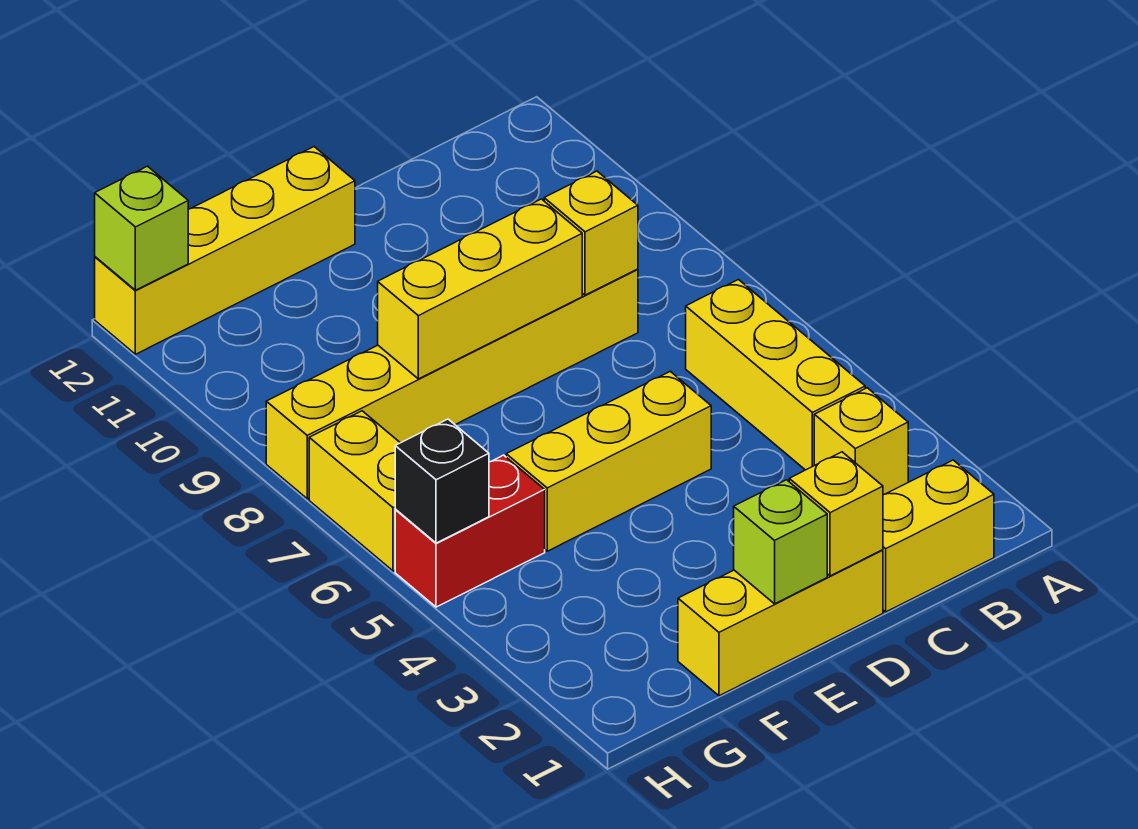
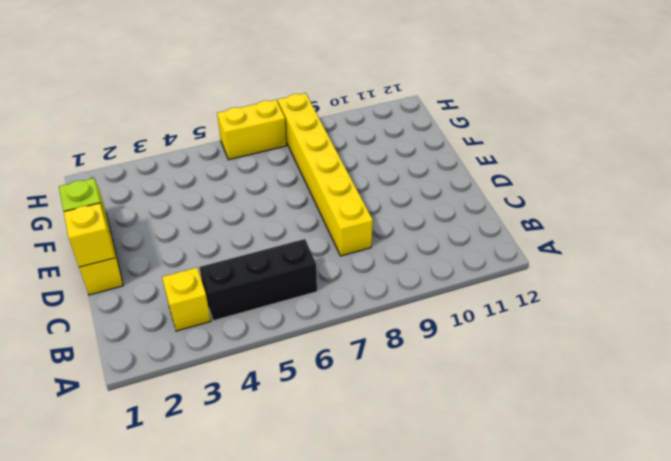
black brick B4:B6 level 1 -> yellow brick B4:B6 level 1
none -> yellow brick B1:C1 level 1
none -> yellow brick D5:F5 level 1
none -> yellow brick E12:H12 level 1

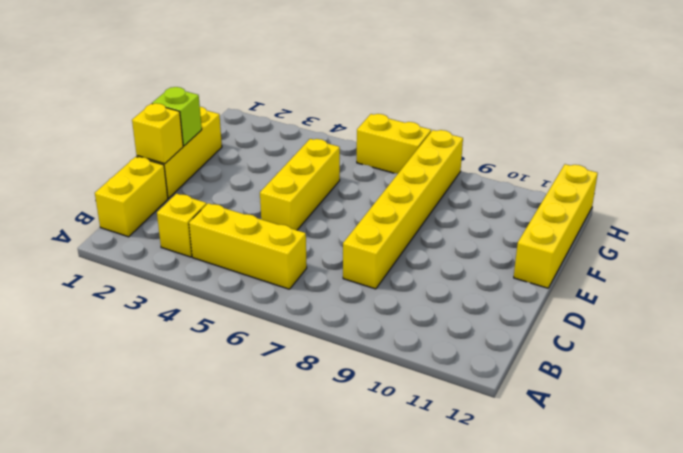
none -> red brick G5:H5 level 1
none -> yellow brick C8 level 2
none -> yellow brick D8:F8 level 2

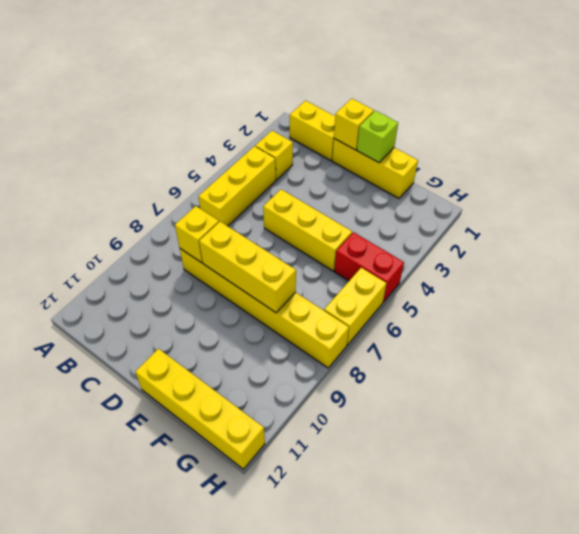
none -> black brick H5 level 2
none -> lime brick H12 level 2

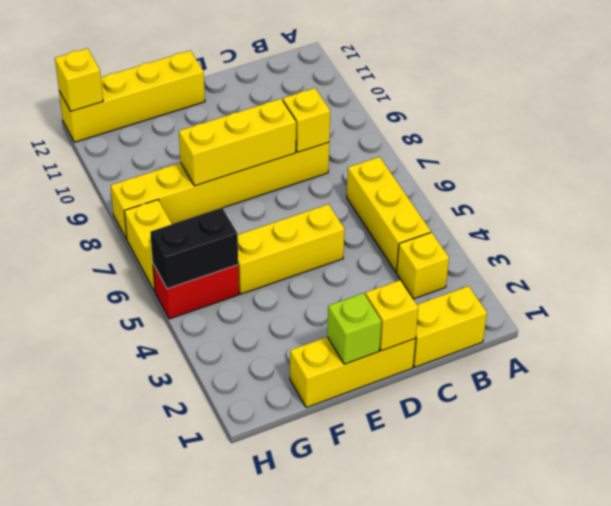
black brick G5:H5 level 2 -> black brick H5 level 2
yellow brick H12 level 2 -> lime brick H12 level 2

